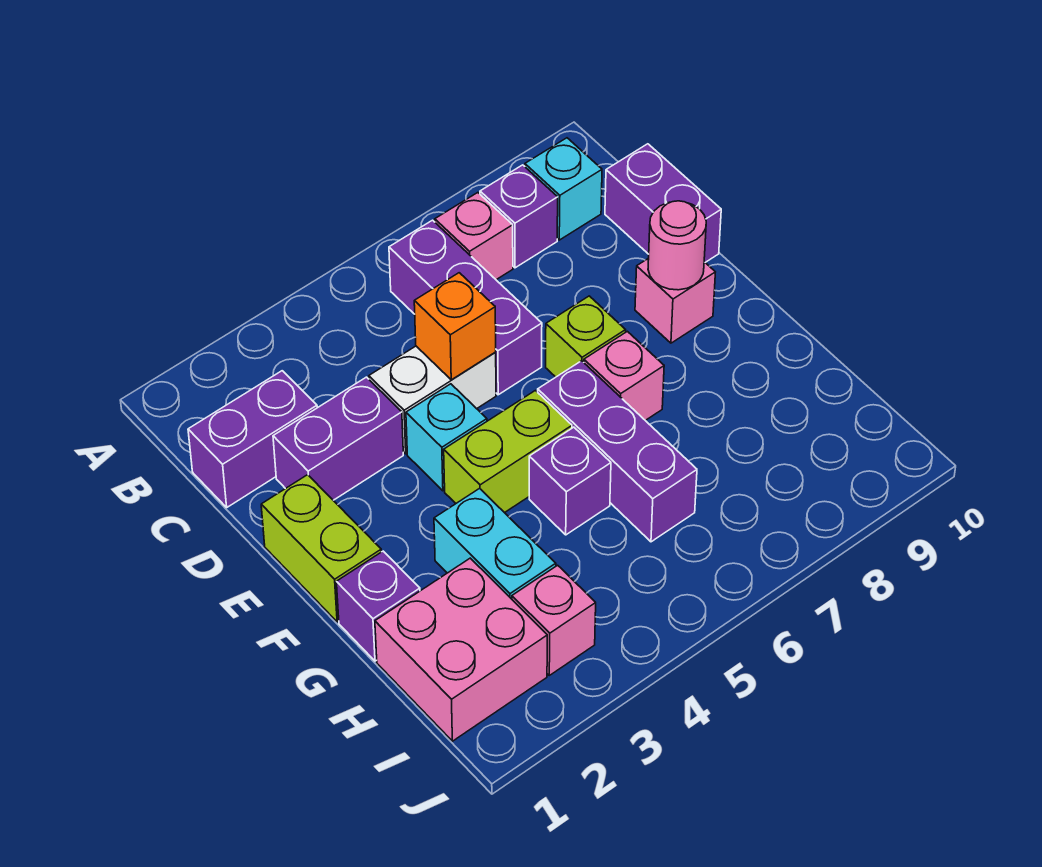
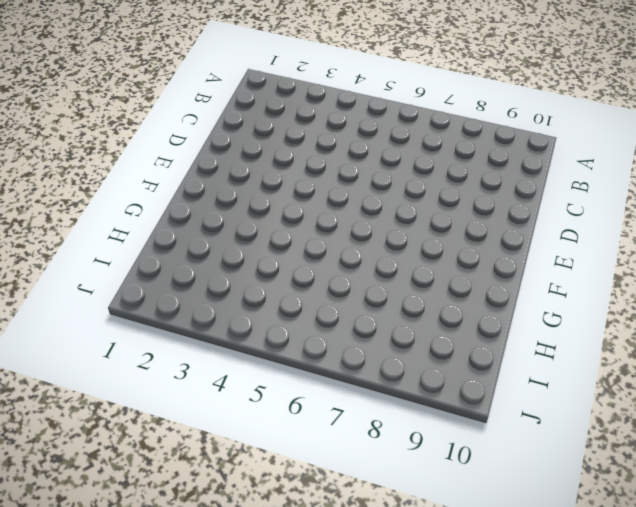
none -> purple brick B6:D6 level 1
none -> pink brick B7 level 1
none -> purple brick B8 level 1

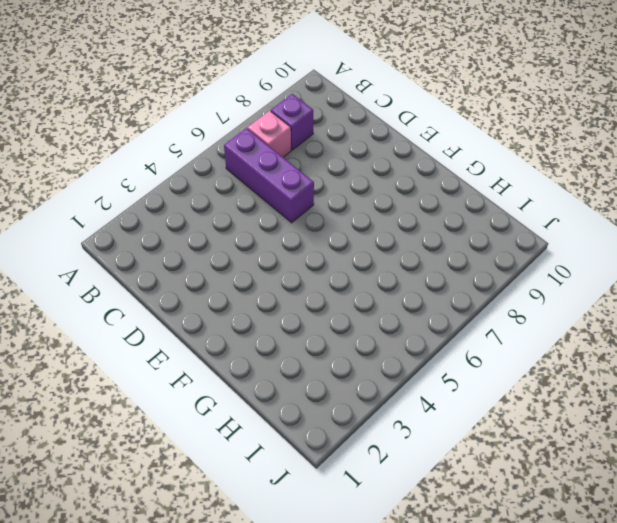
none -> cyan brick B9 level 1
none -> purple brick C1:C2 level 1
none -> purple brick C10:D10 level 1

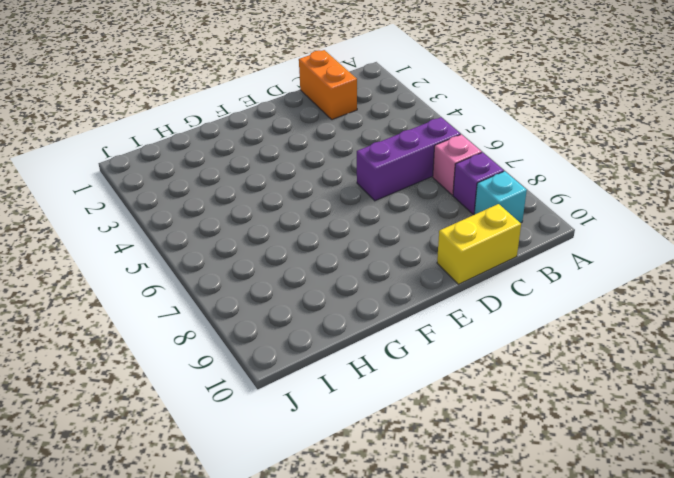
orange brick C1:C2 level 1 -> purple brick C1:C2 level 1
yellow brick C10:D10 level 1 -> purple brick C10:D10 level 1
none -> purple brick D2:D3 level 1
none -> white brick D4:D5 level 1
none -> lime brick E1:F1 level 1

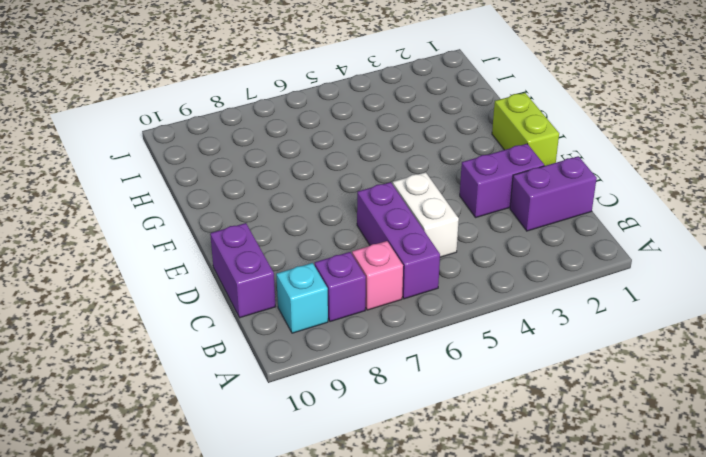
white brick C5:D5 level 1 -> white brick D4:D5 level 1
none -> cyan brick E4 level 1
none -> lime brick E7 level 1
none -> pink brick E9 level 1

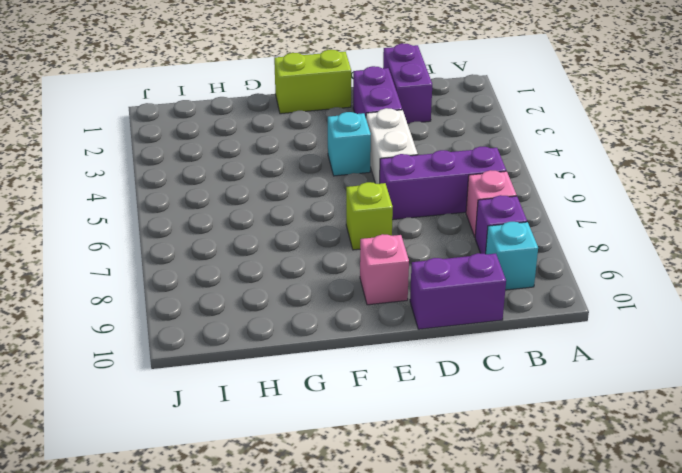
none -> lime brick F4:F5 level 1
none -> purple brick F6:H6 level 1
none -> pink brick F7 level 1

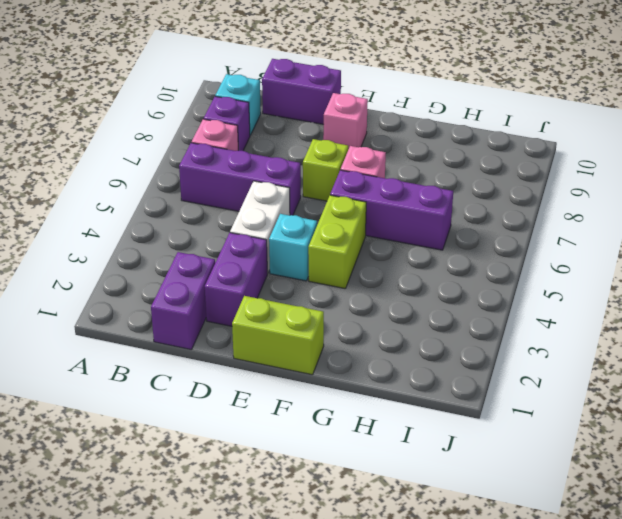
none -> purple brick G1 level 1
none -> cyan brick G3:H3 level 1
none -> purple brick G5 level 1

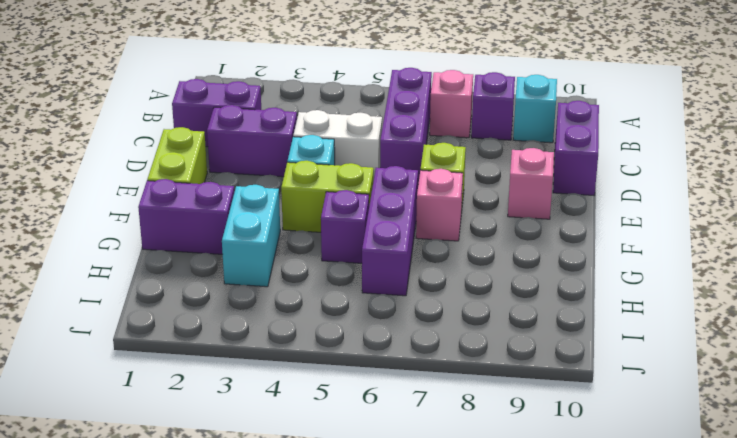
purple brick G1:G2 level 1 -> purple brick G1 level 1
none -> pink brick H1:I2 level 1
none -> pink brick I3 level 1
none -> orange brick D5 level 2

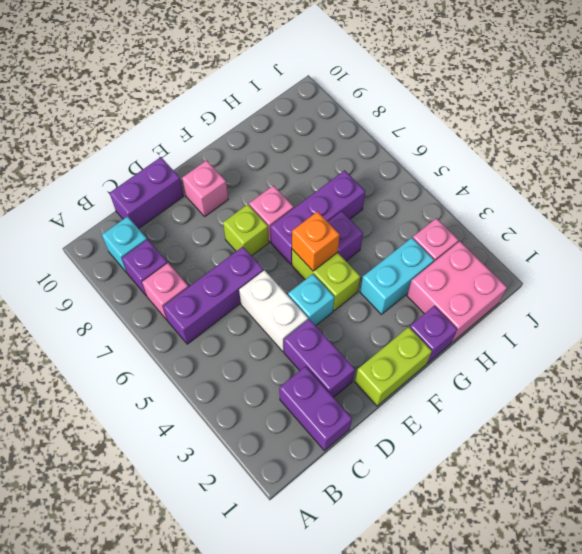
orange brick F5 level 2 -> orange brick D5 level 2
none -> pink round brick E9 level 2

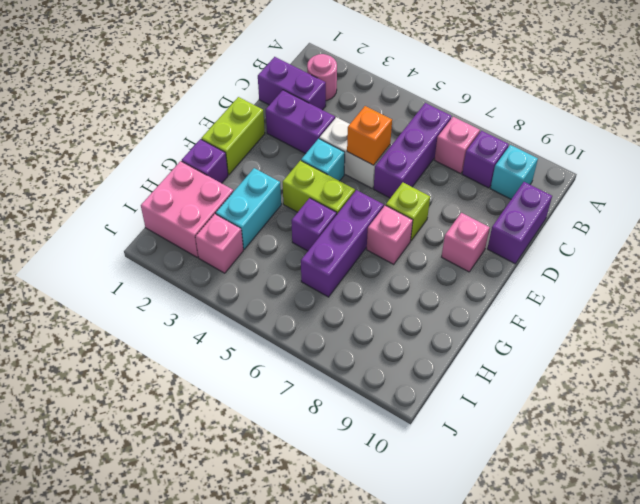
pink round brick B2 level 1 -> pink round brick E9 level 2

